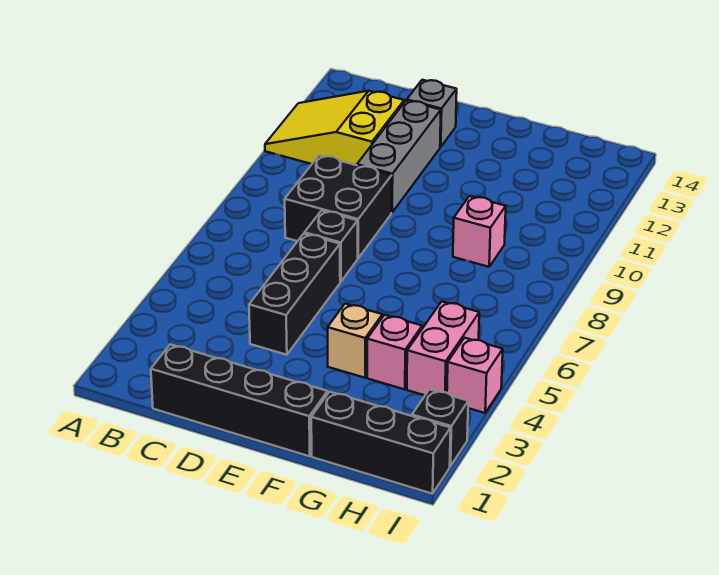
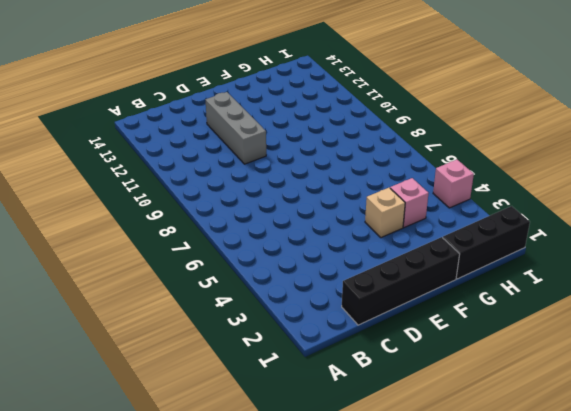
none -> yellow slope A11:C12 level 1 top C
none -> black brick C8:D9 level 1
none -> black brick D4:D6 level 1

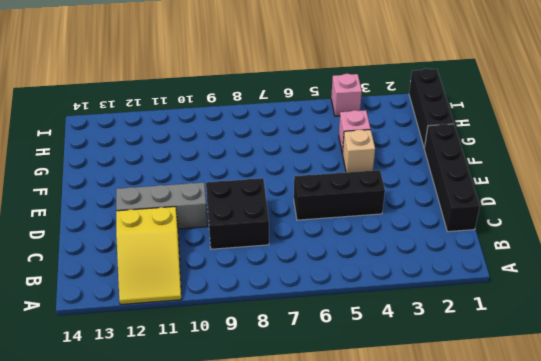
none -> black brick D7 level 1
none -> grey brick D13 level 1
none -> pink brick G9 level 1

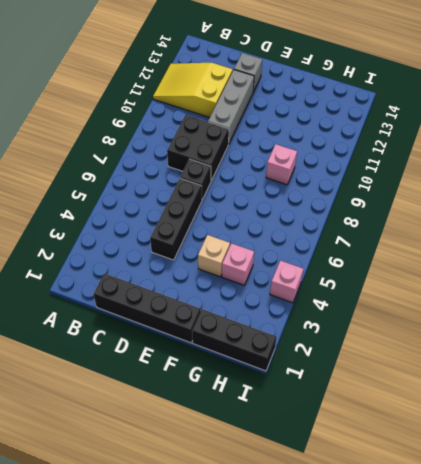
none -> pink brick H4:H5 level 1
none -> black brick I2 level 1

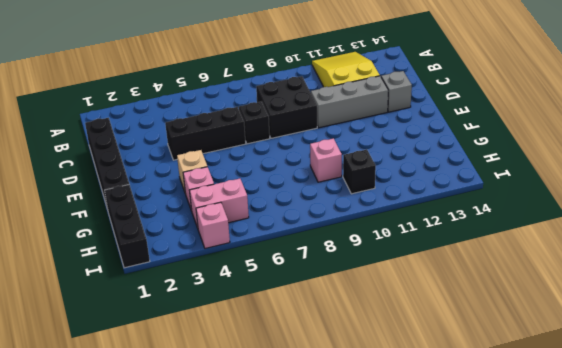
black brick H10 level 1 -> black brick I2 level 1

